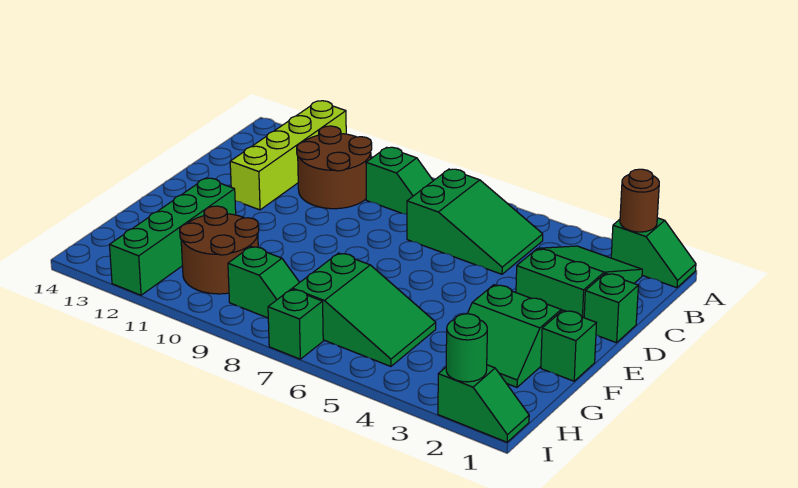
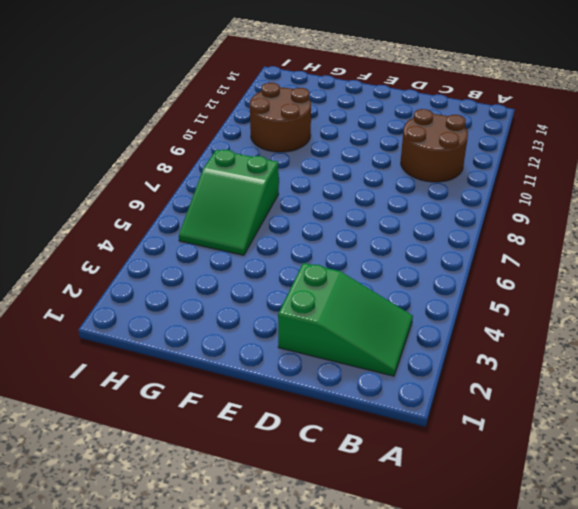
none -> green slope A1:A2 level 1 top 2
none -> lime brick A12:D12 level 1
none -> green slope B5:C7 level 1 top 7

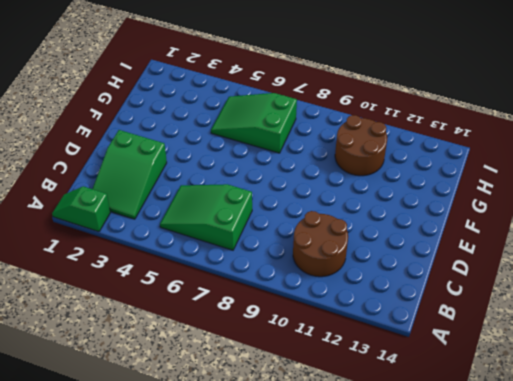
none -> lime brick A12:D12 level 1
none -> green slope B8:B9 level 1 top 9
none -> green brick D1 level 1

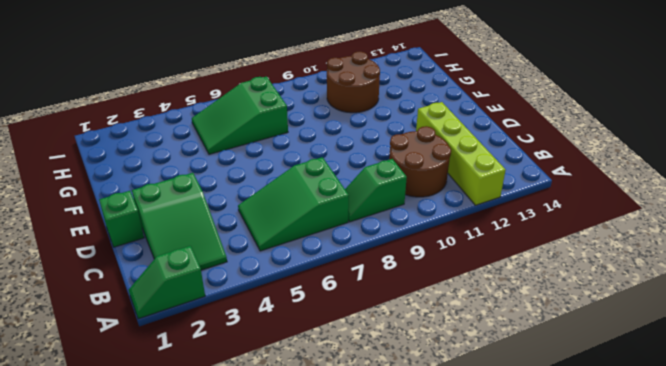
none -> green brick F1 level 1
none -> green slope F2:G3 level 1 top F
none -> green brick F12:I12 level 1

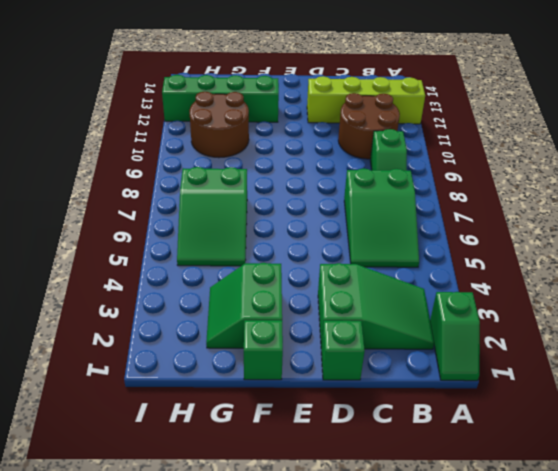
none -> green slope H8:H9 level 1 top 9
none -> green slope I1:I2 level 1 top 2
none -> green brick I7 level 1

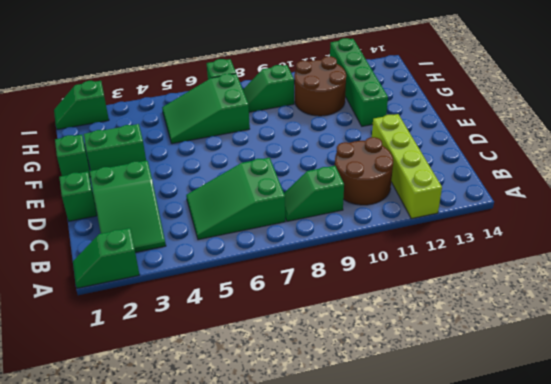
none -> brown round brick A2 level 2
none -> green round brick I2 level 2

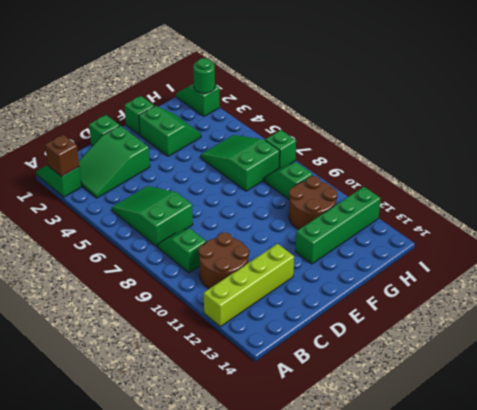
brown brick A2 level 2 -> brown round brick A2 level 2

